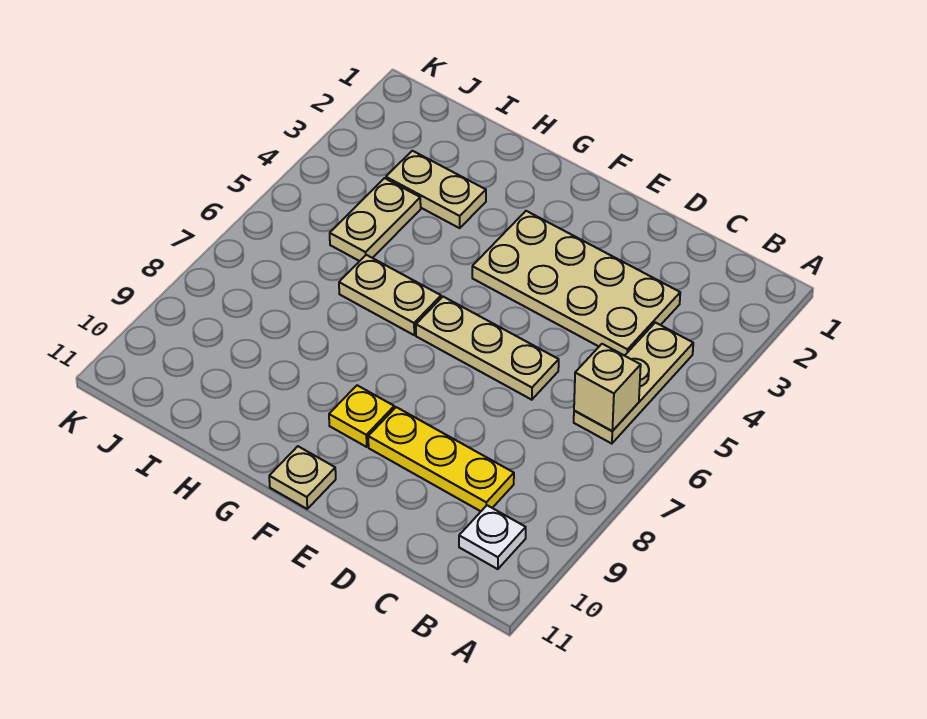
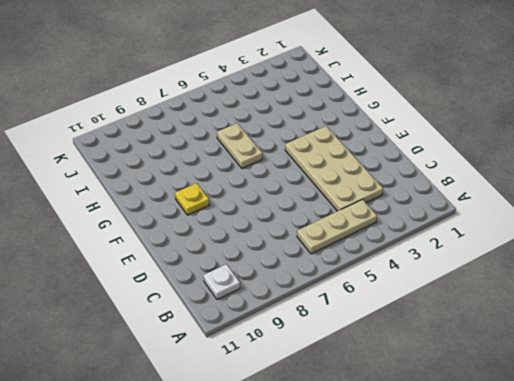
none -> yellow plate C9:E9 level 1
none -> tan plate D6:F6 level 1

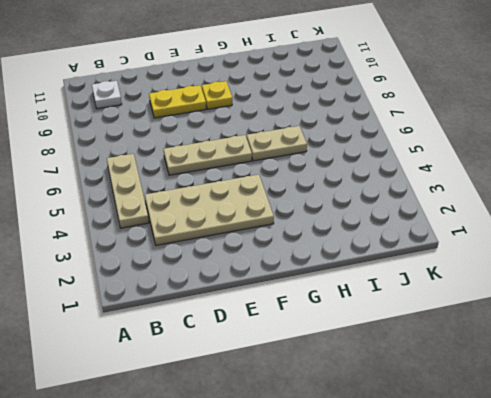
yellow plate D9:E9 level 1 -> yellow plate C9:E9 level 1
none -> tan plate F11 level 1
none -> tan plate H3:I3 level 1

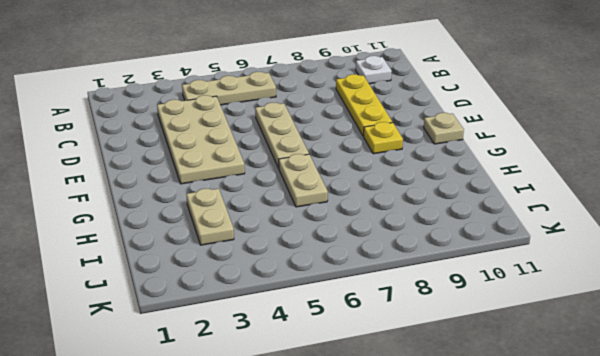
none -> tan plate I4:I5 level 1
none -> tan brick B6 level 2

